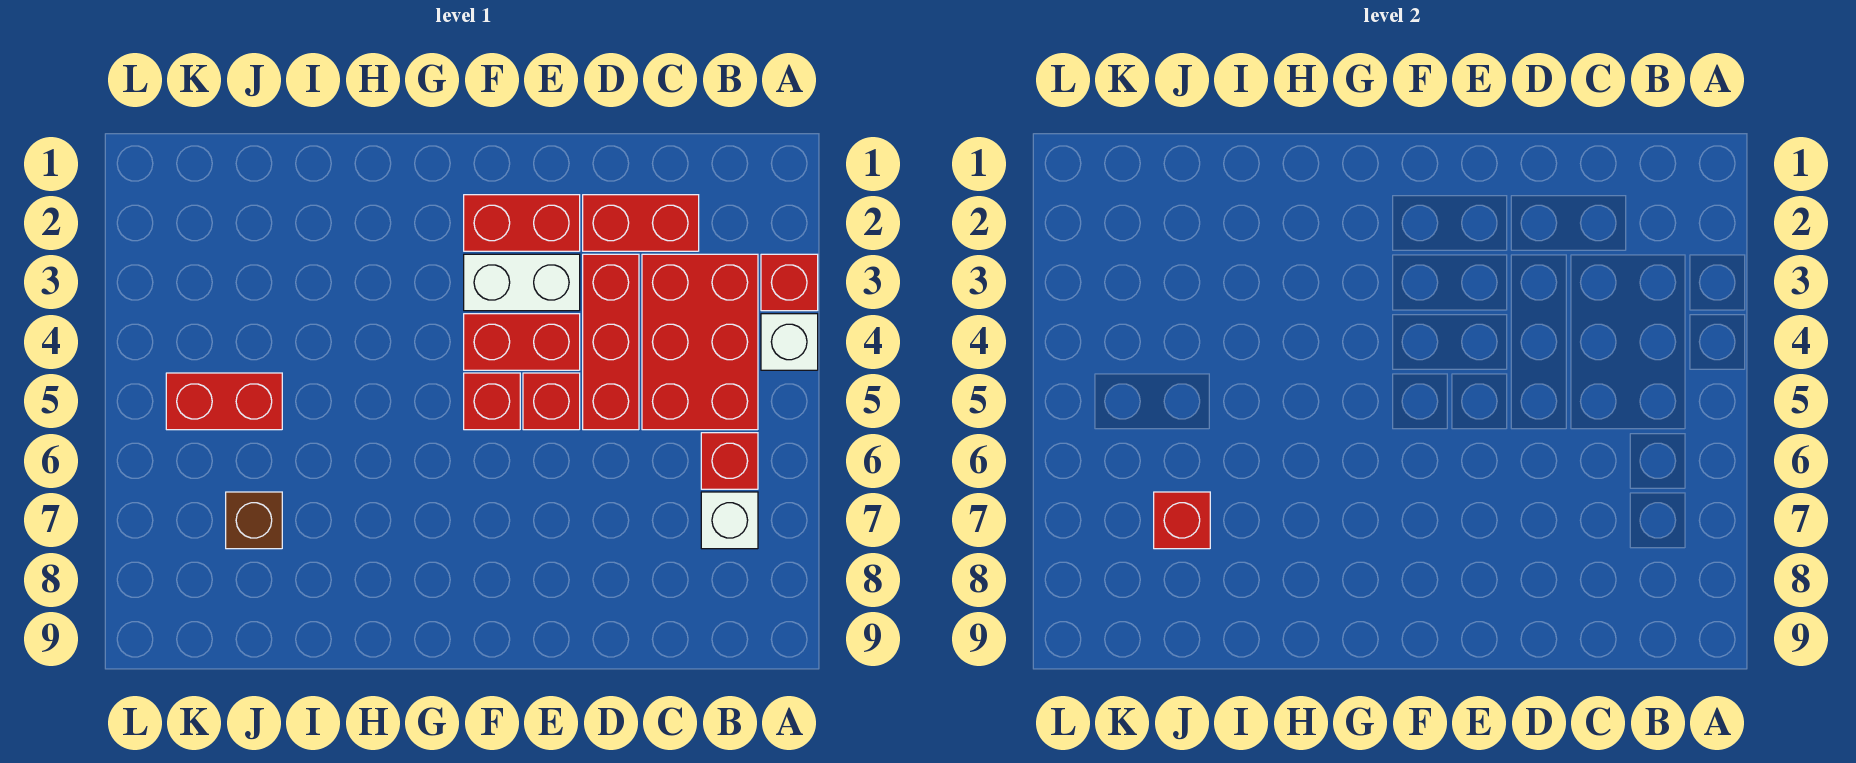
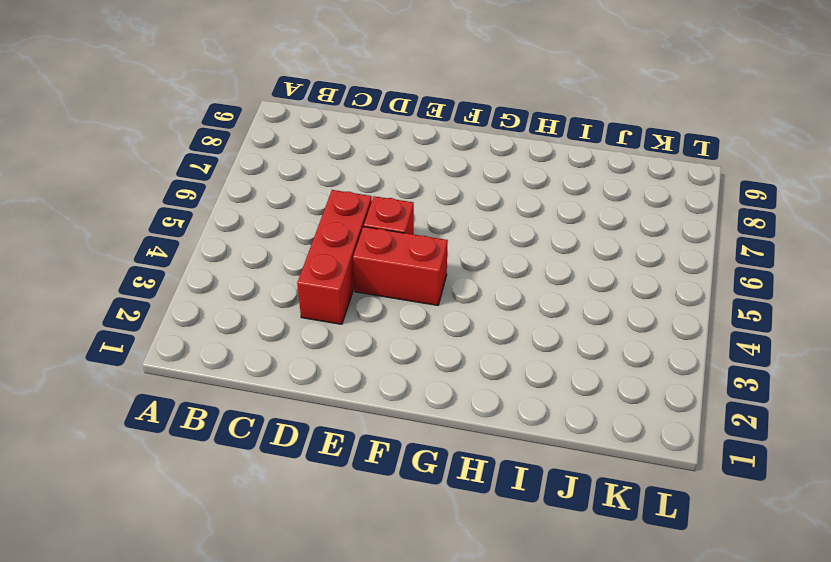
none -> red brick A3 level 1
none -> white brick A4 level 1
none -> red brick B3:C5 level 1

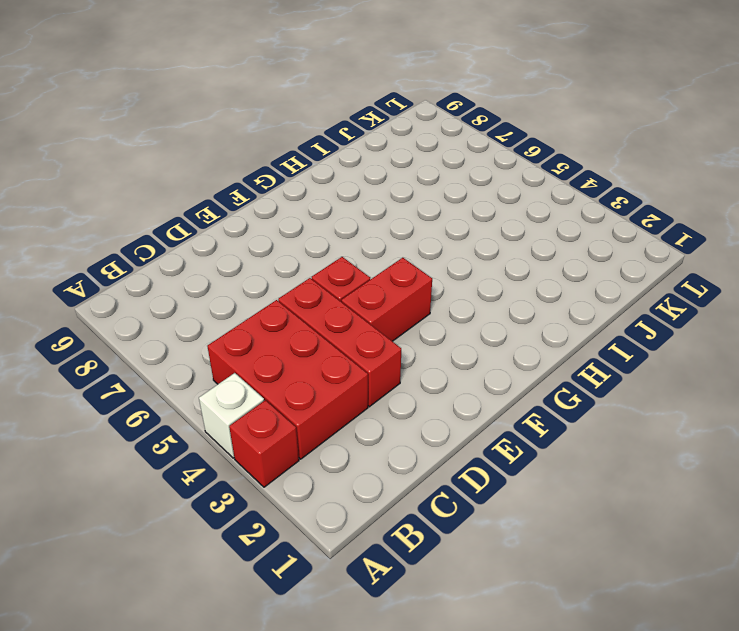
none -> red brick B6 level 1
none -> white brick B7 level 1
none -> red brick C2:D2 level 1

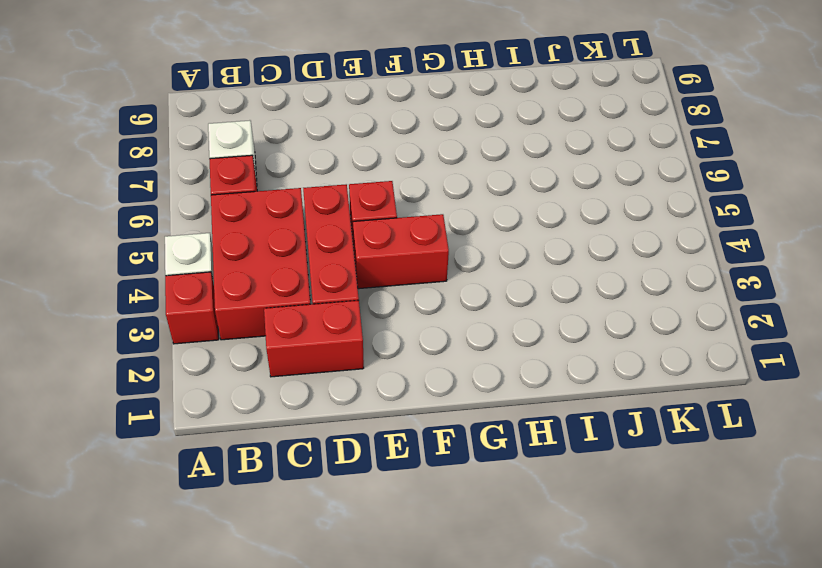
none -> red brick E2:F2 level 1
none -> white brick E3:F3 level 1
none -> red brick F5 level 1

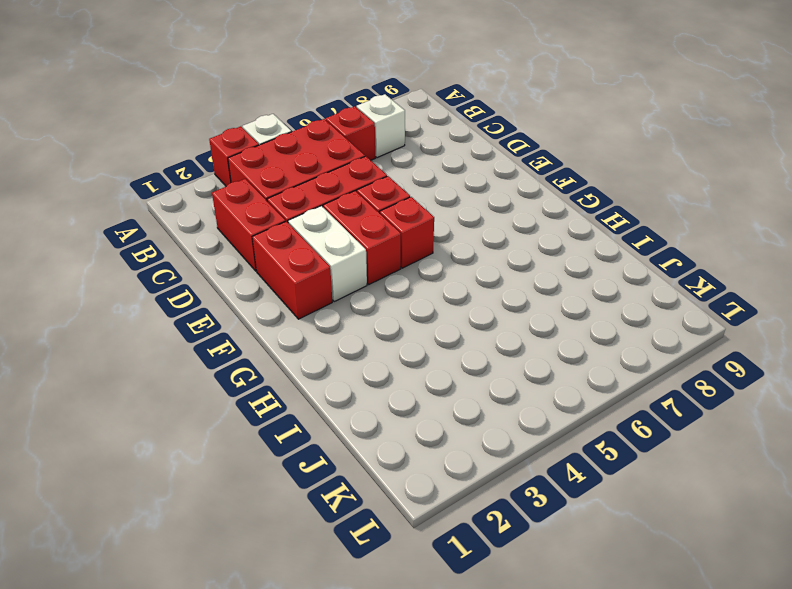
none -> red brick J5:K5 level 1
none -> brown brick J7 level 1
none -> red brick J7 level 2

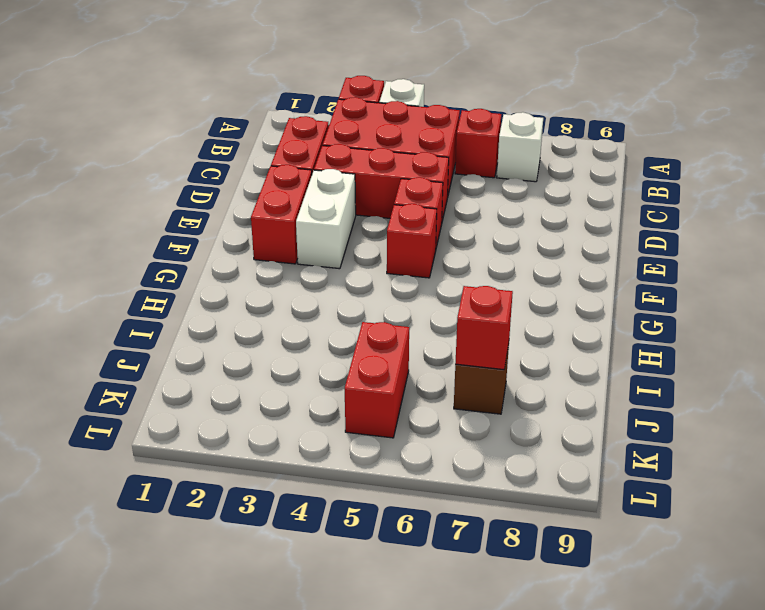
none -> red brick E4:F4 level 1

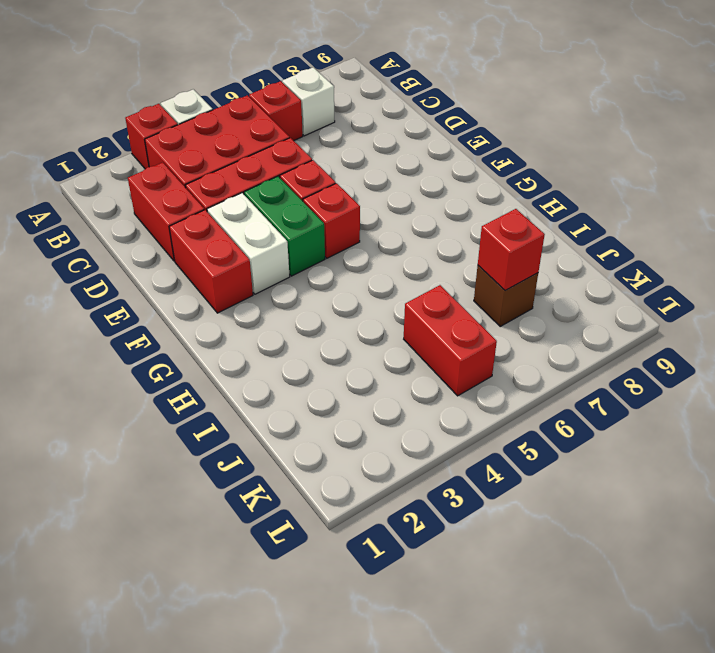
green brick E4:F4 level 1 -> red brick E4:F4 level 1

